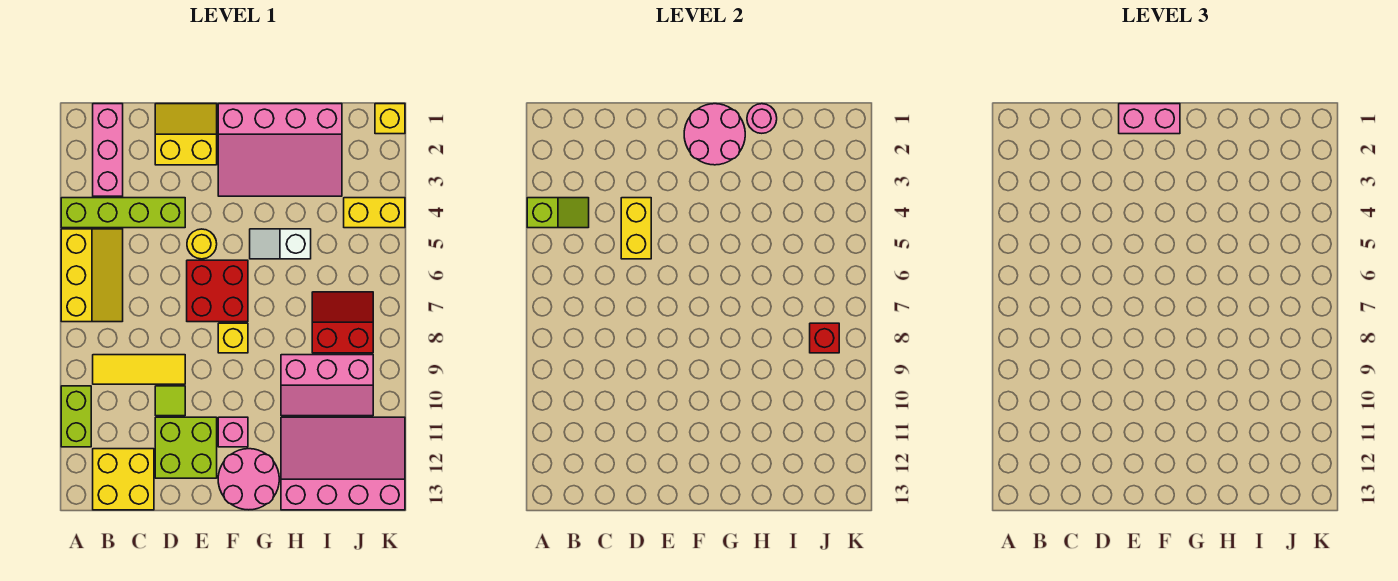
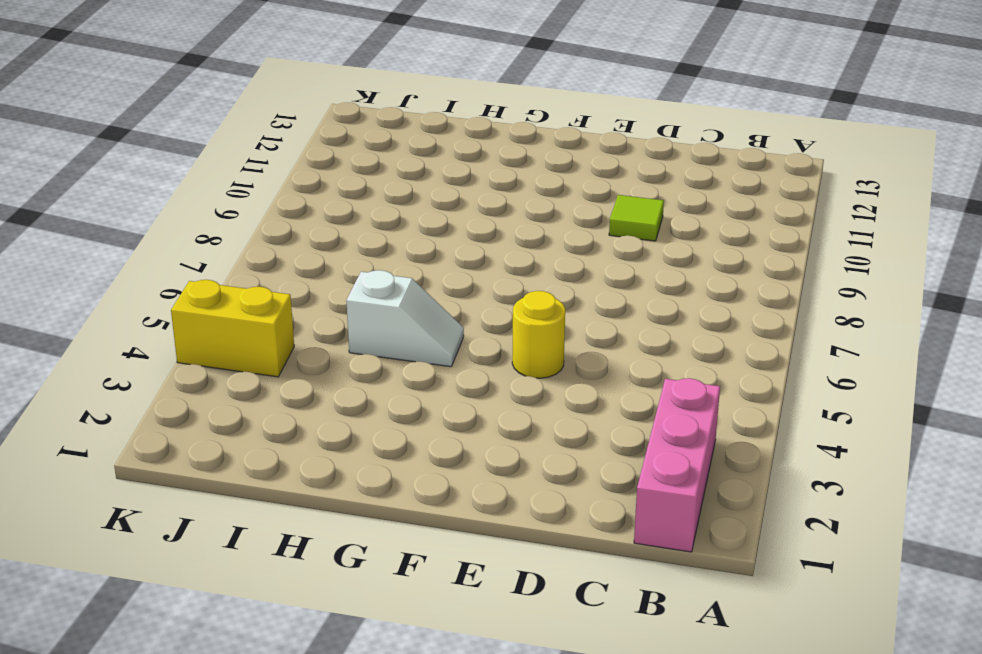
none -> lime brick A4:D4 level 1
none -> yellow slope A5:B7 level 1 top A
none -> lime brick A10:A11 level 1

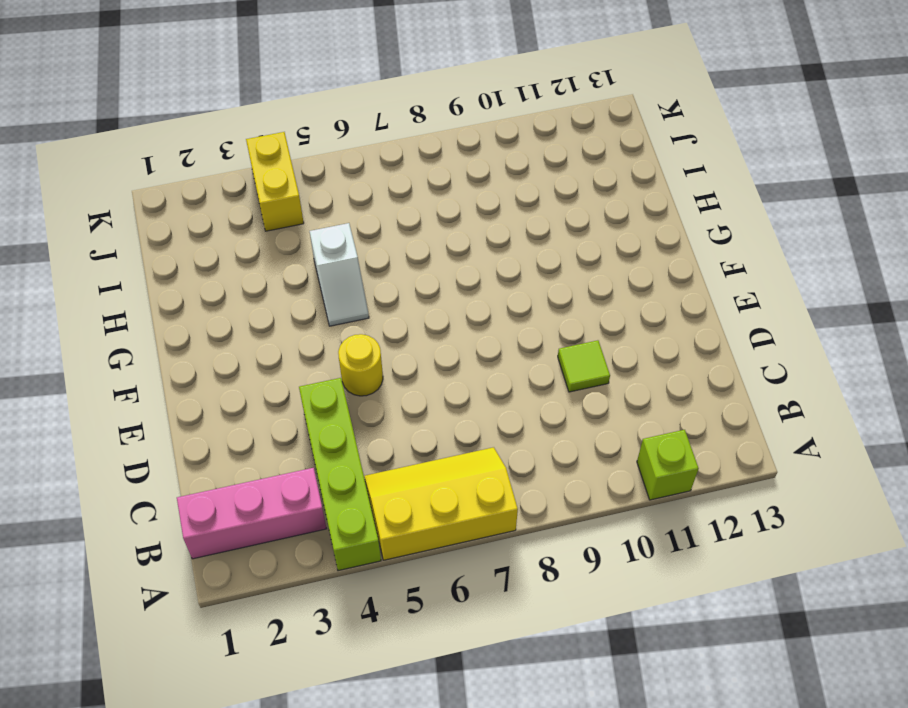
lime brick A11 level 1 -> lime brick A10:A11 level 1
none -> yellow tile B9:D9 level 1
none -> yellow brick B12:C13 level 1
none -> yellow slope D1:E2 level 1 top 2

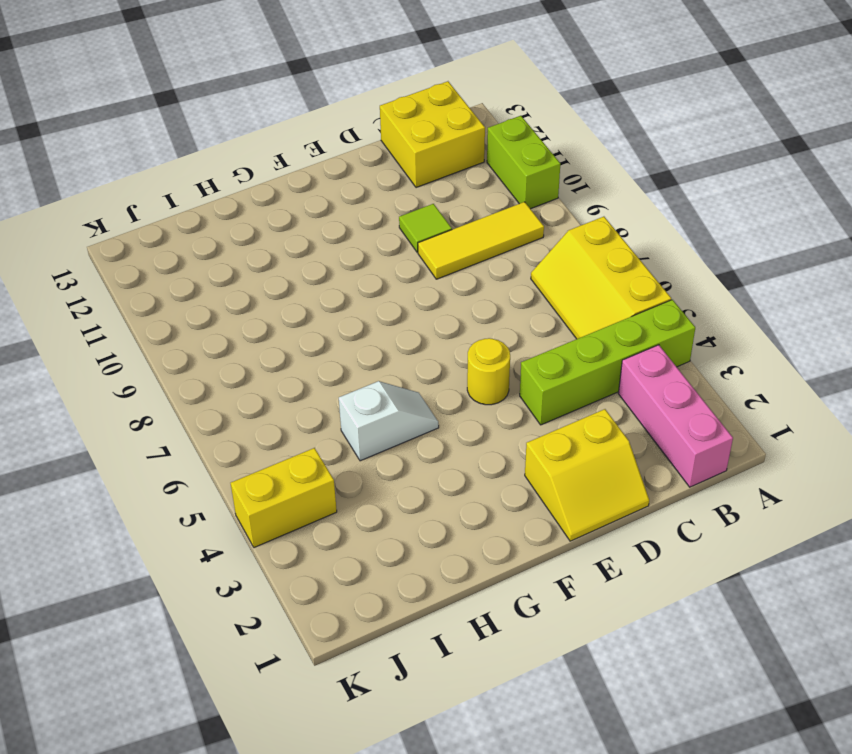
none -> lime brick D11:E12 level 1
none -> red brick E6:F7 level 1
none -> pink slope F1:I3 level 1 top 1

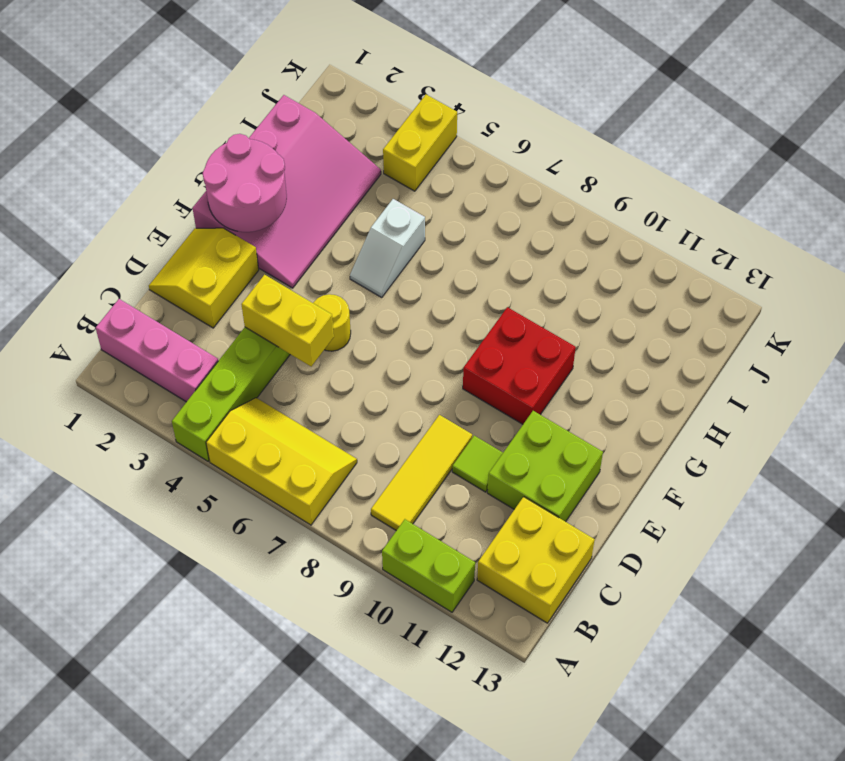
red brick F9:G10 level 1 -> red brick E6:F7 level 1
none -> yellow brick F8 level 1
none -> pink brick F11 level 1
none -> pink round brick F12:G13 level 1

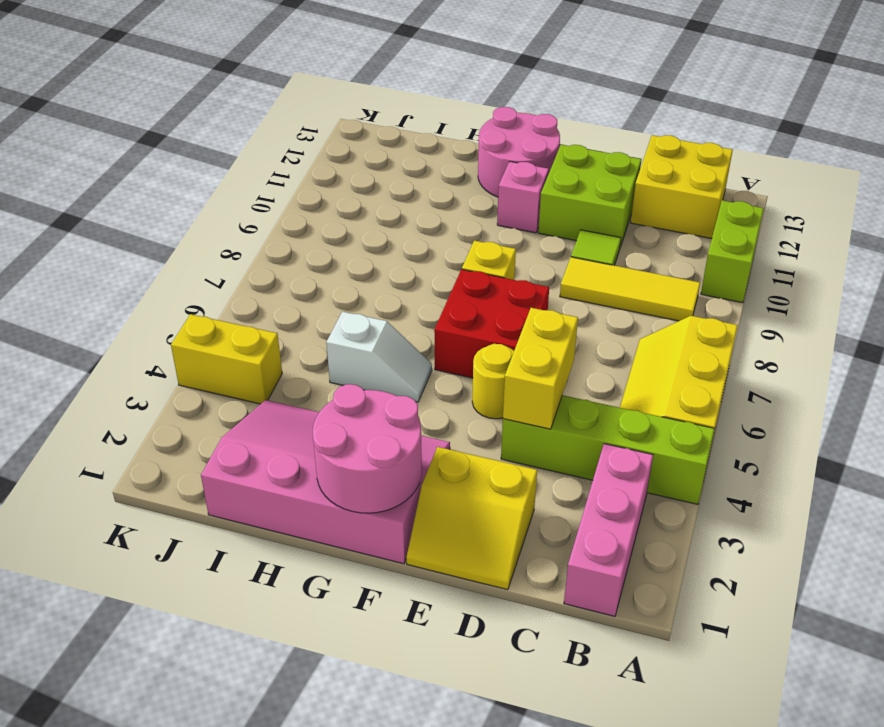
none -> pink slope H9:J10 level 1 top 9
none -> pink slope H11:K13 level 1 top 13
none -> red slope I7:J8 level 1 top 8

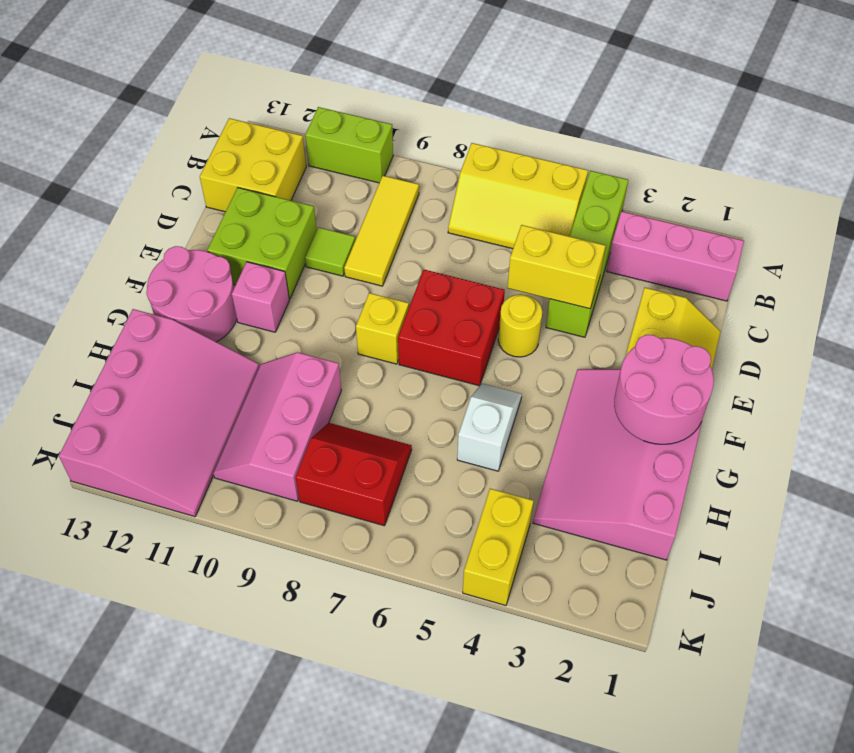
red slope I7:J8 level 1 top J -> red slope I7:J8 level 1 top 8
none -> yellow brick K1 level 1
none -> lime slope A4:B4 level 2 top A
none -> pink round brick H1 level 2

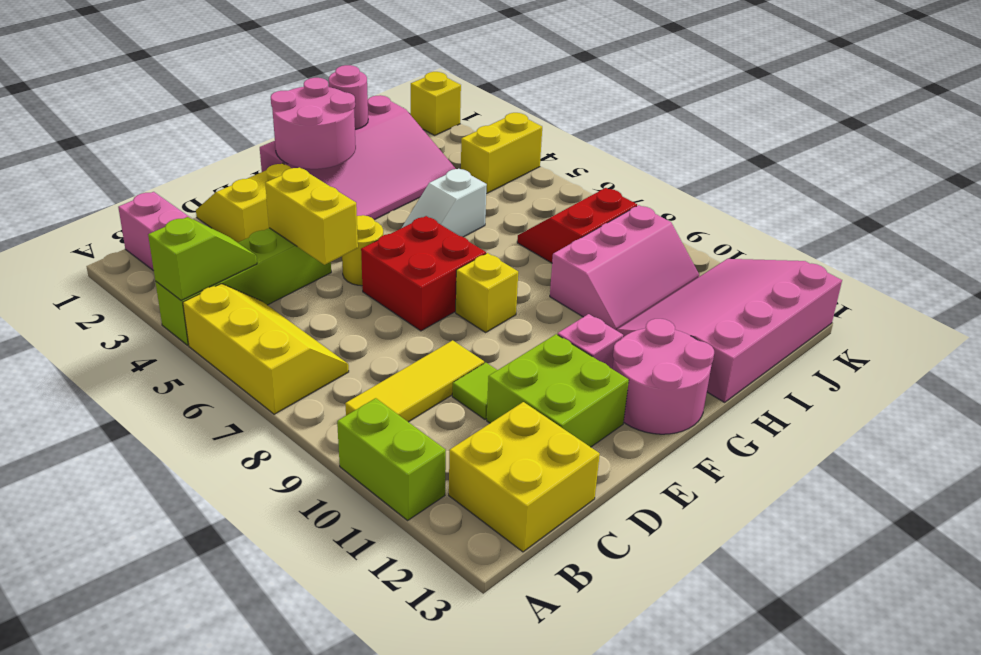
none -> red brick J8 level 2
none -> pink brick E1:F1 level 3

